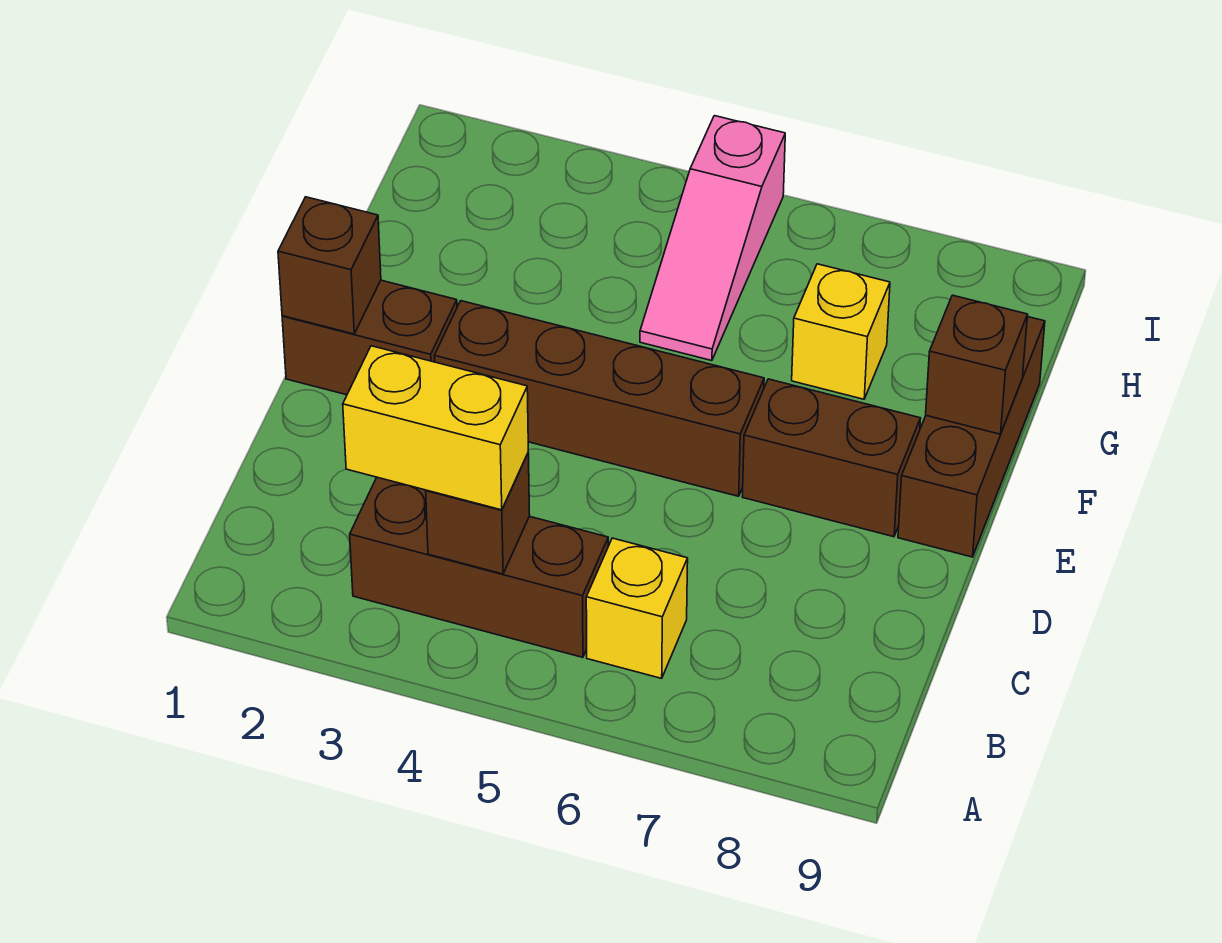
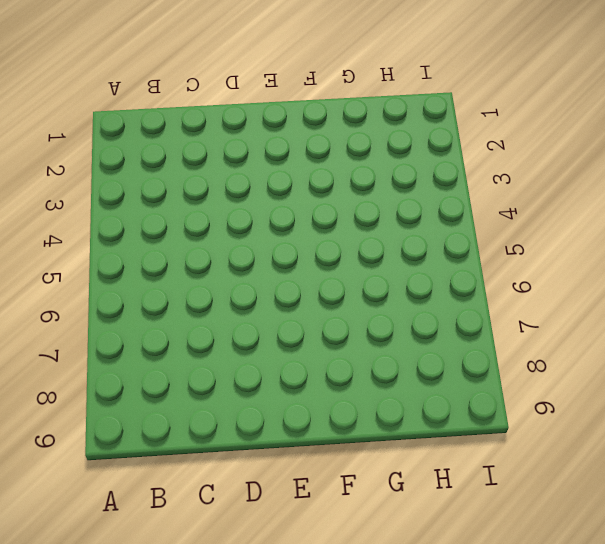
none -> brown brick B3:B5 level 1
none -> yellow brick B6 level 1
none -> brown brick E1:E2 level 1

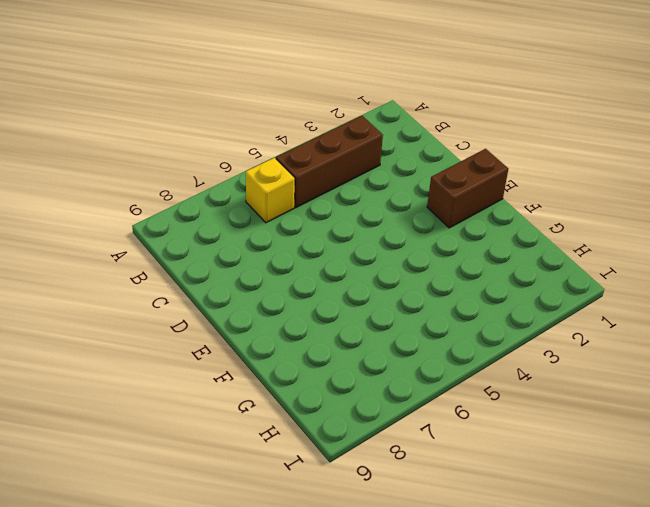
none -> brown brick E3:E6 level 1
none -> brown brick E7:E8 level 1
none -> brown brick E9:G9 level 1

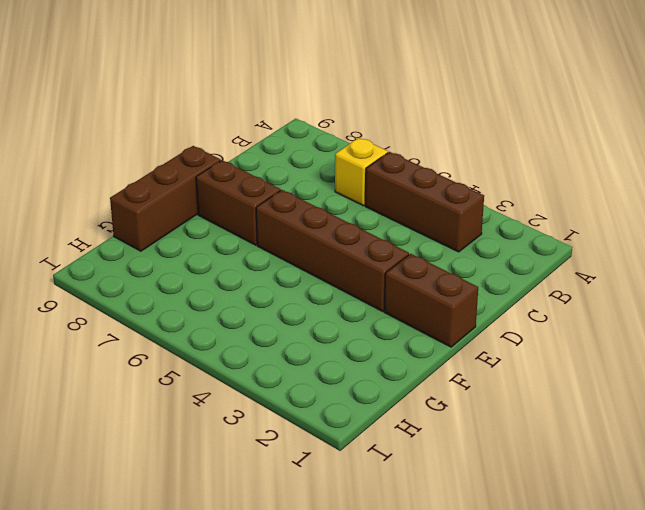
none -> pink slope G5:I5 level 1 top I
none -> yellow brick G7 level 1
none -> brown brick B4 level 2

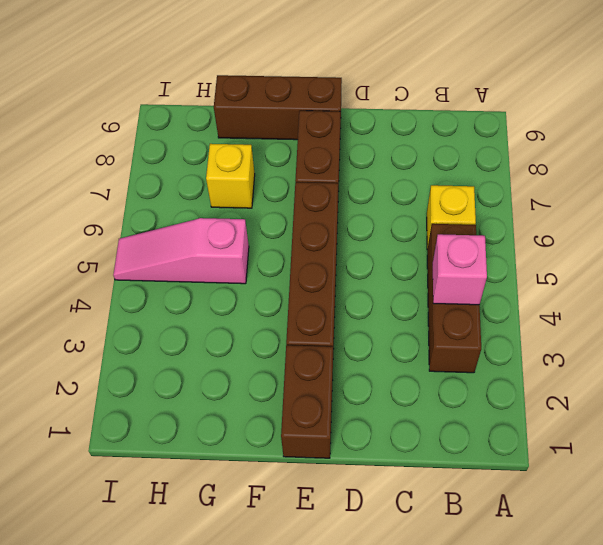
pink brick B4 level 2 -> brown brick B4 level 2
pink slope G5:I5 level 1 top G -> pink slope G5:I5 level 1 top I
none -> brown brick E1 level 2
none -> brown brick F9 level 2
none -> yellow brick B3:B4 level 3

